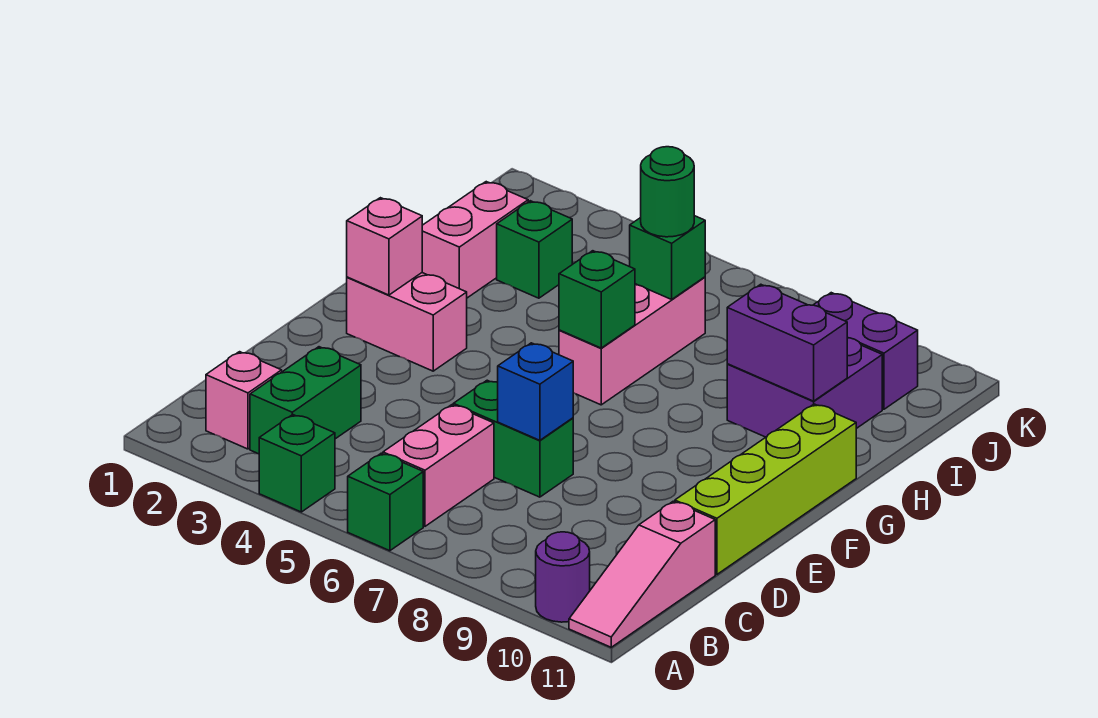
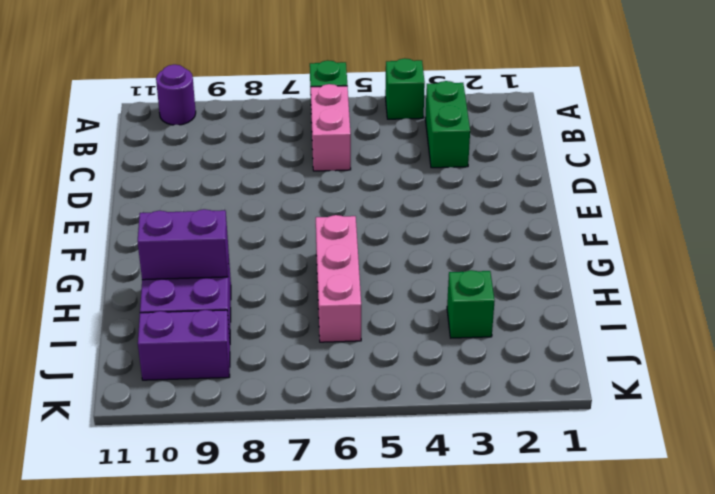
none -> pink slope A11:C11 level 1 top C
none -> pink brick B2 level 1
none -> green brick D6:D7 level 1

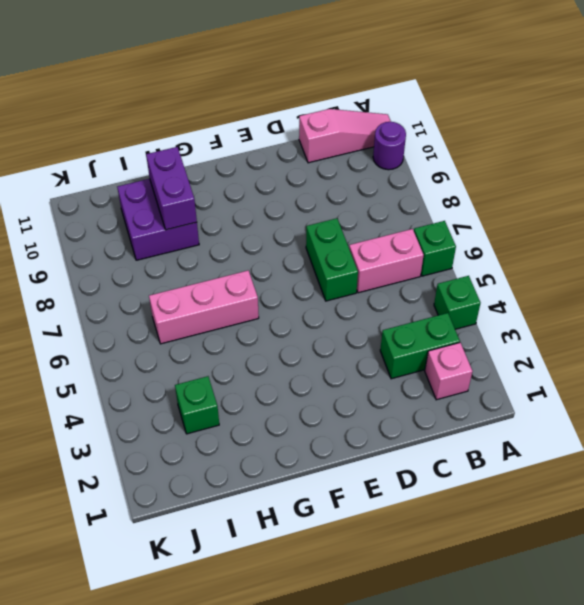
none -> lime brick D11:G11 level 1
none -> pink brick F2:F3 level 1
none -> pink brick H2:I2 level 1

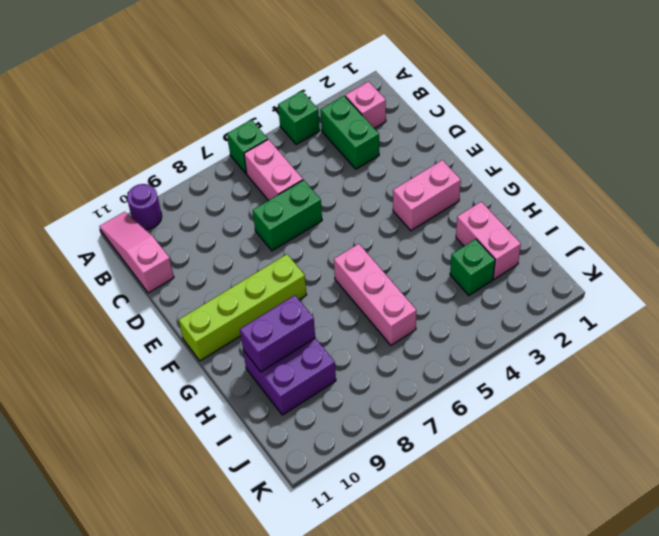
lime brick F8:F11 level 1 -> lime brick D11:G11 level 1
none -> purple brick J9:J10 level 1
none -> blue brick D7 level 2
none -> pink brick F2 level 2

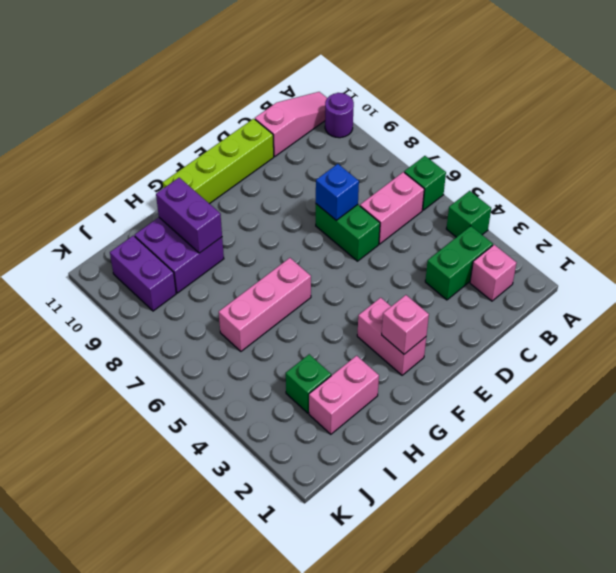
none -> green brick G6 level 2
none -> green brick I6 level 2
none -> green round brick I6 level 3

